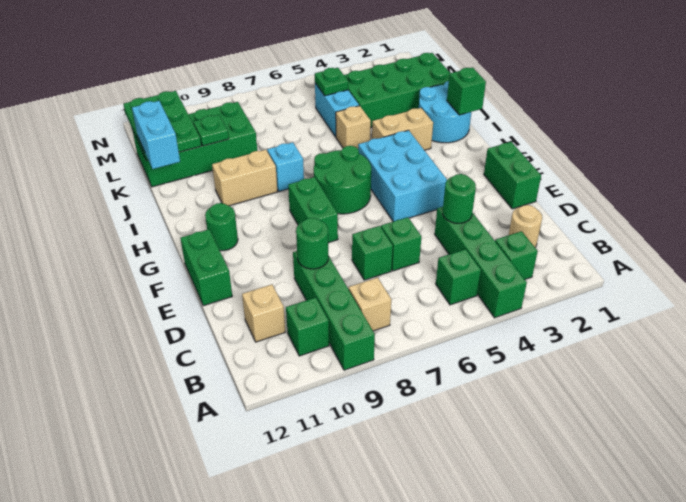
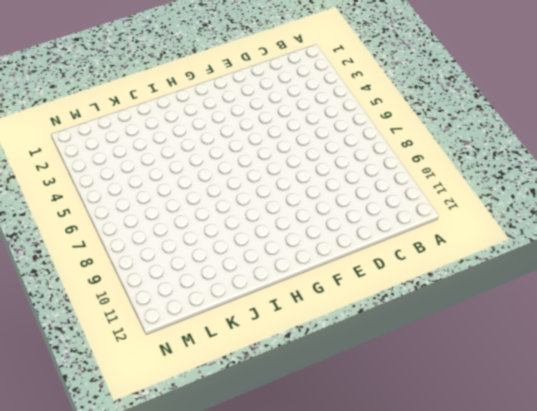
none -> green brick A4:D4 level 1
none -> green brick A9:D9 level 1
none -> green brick B3 level 1
none -> green brick B5 level 1

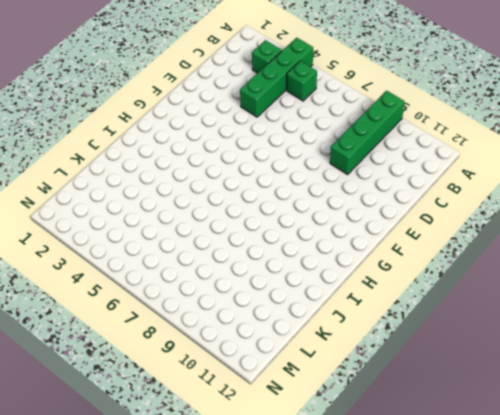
none -> tan brick B8 level 1
none -> green brick B10 level 1
none -> tan round brick C2 level 1
none -> tan brick C11 level 1

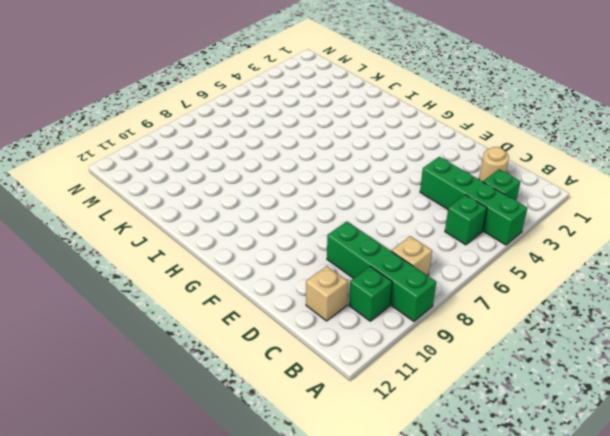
none -> green brick D6 level 1
none -> green brick D7 level 1
none -> green brick E1:F1 level 1
none -> green brick E12:F12 level 1

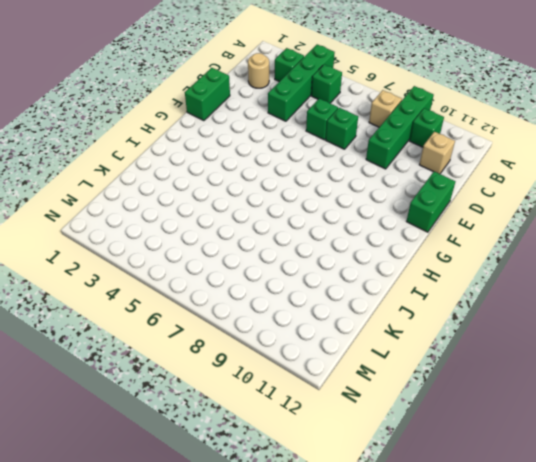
none -> cyan brick F4:H5 level 1
none -> green brick F8:G8 level 1
none -> green round brick G6:H7 level 1
none -> green round brick G11 level 1

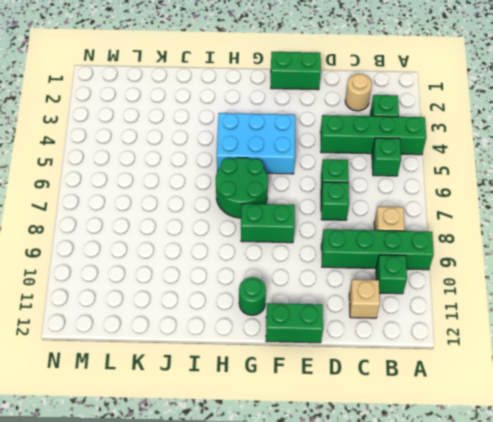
none -> cyan round brick I1:J2 level 1
none -> tan brick I3:I4 level 1
none -> cyan brick I8 level 1
none -> tan brick I9:I10 level 1

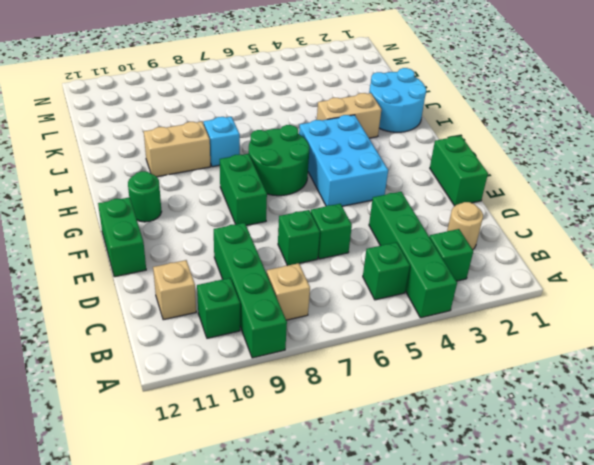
none -> tan brick J5 level 1
none -> green brick K1:L4 level 1
none -> cyan brick K5:L5 level 1
none -> green brick K9:L12 level 1

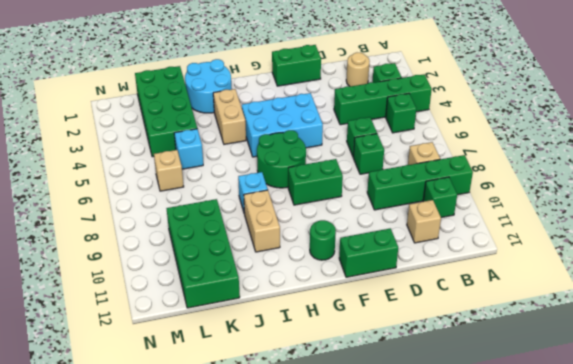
cyan brick K5 level 1 -> cyan brick K5:L5 level 1
tan brick L6 level 1 -> tan brick J5 level 1
none -> green round brick D4 level 2
none -> green round brick D9 level 2
none -> green brick I1 level 2
none -> green plate K10 level 2

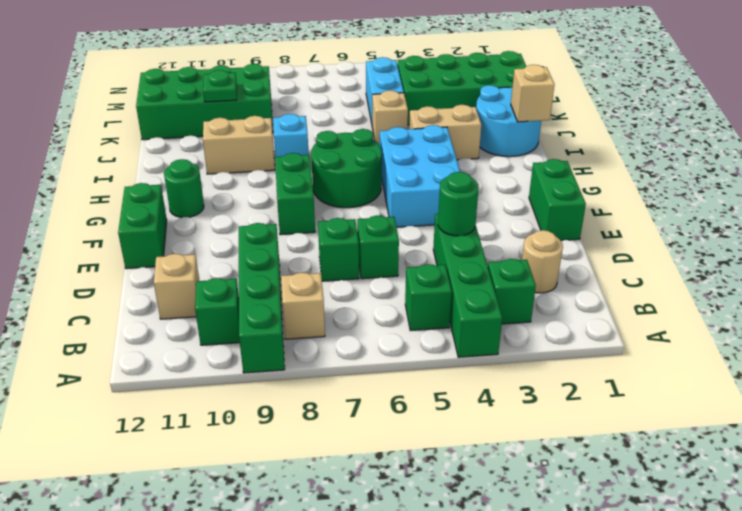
tan brick I1 level 2 -> green brick I1 level 2
none -> green round brick D9 level 2
none -> green plate K11:M12 level 2
none -> green plate L5 level 2
none -> cyan brick J12:K12 level 3

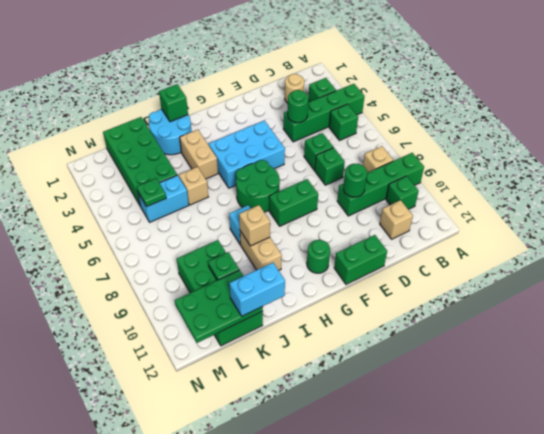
tan brick I9 level 2 -> none
none -> green brick E1:F1 level 1

